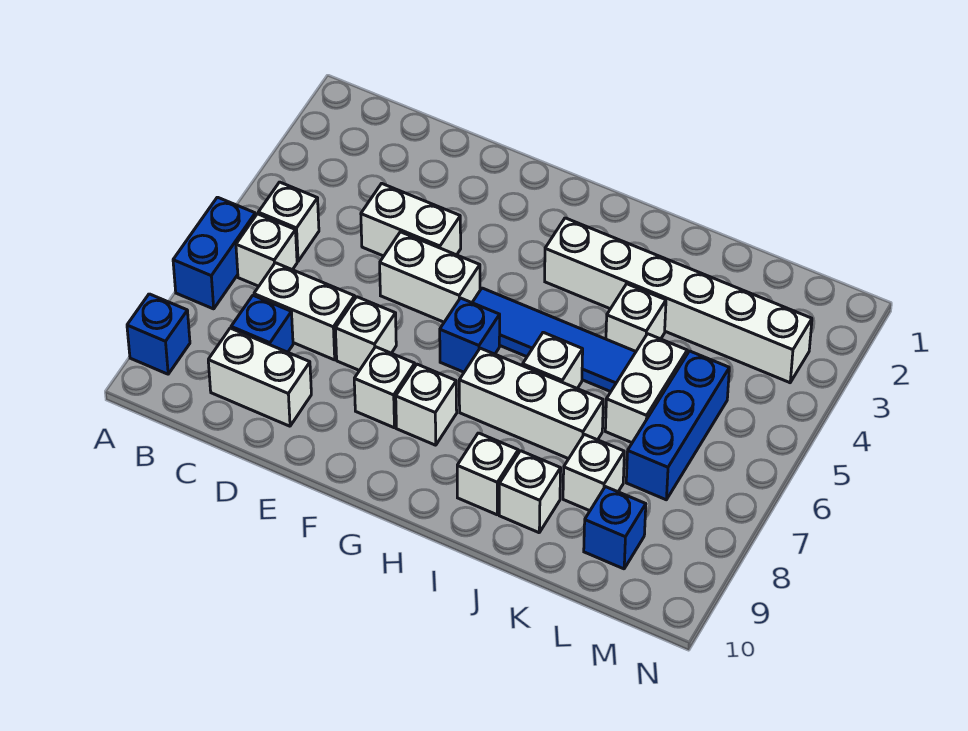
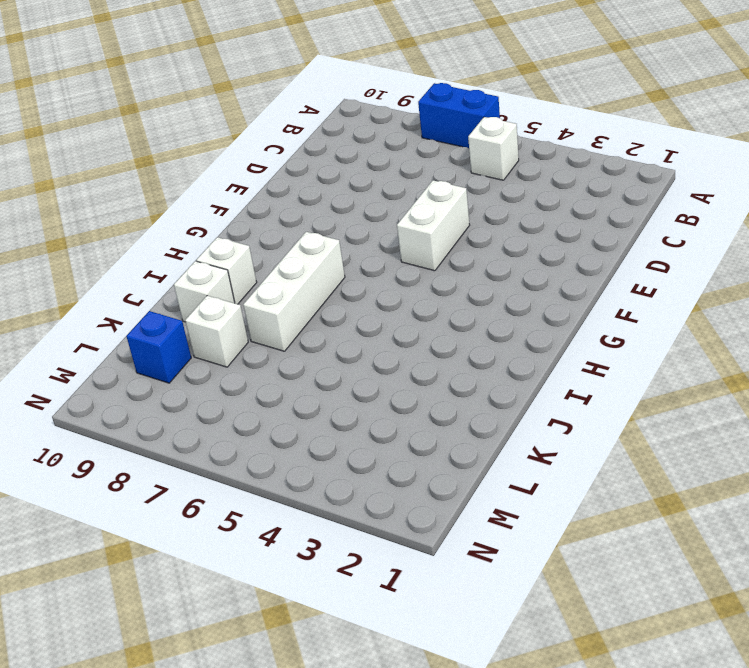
none -> blue brick A9 level 1
none -> white brick B6 level 1
none -> white brick C7:D7 level 1

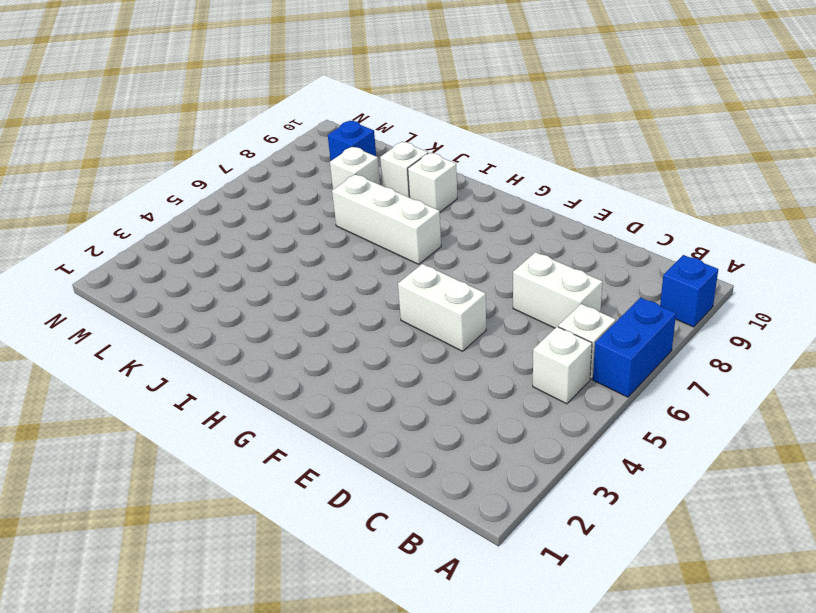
none -> blue brick C8 level 1
none -> white brick C9:D9 level 1
none -> white brick D4:E4 level 1

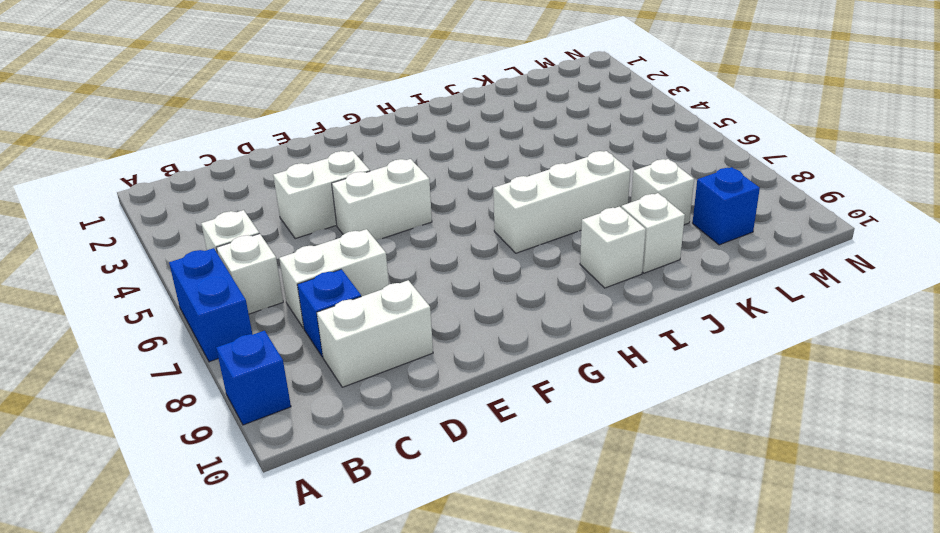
none -> white brick E7 level 1
none -> white brick F8 level 1
none -> blue tile G5:J5 level 1

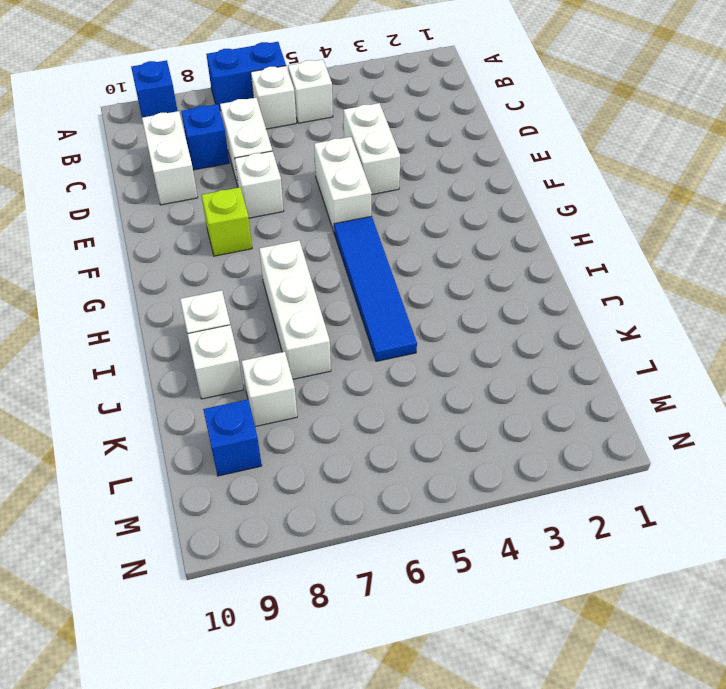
lime brick F8 level 1 -> white brick F8 level 1
none -> blue brick G6 level 1
none -> white brick G8 level 1
none -> white brick H3:M3 level 1

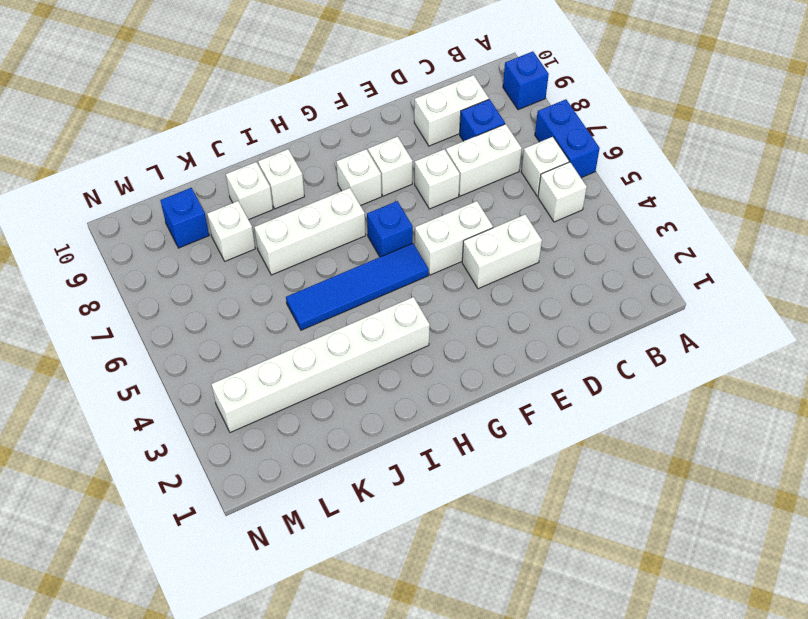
none -> white brick I6 level 1
none -> white brick J4 level 1
none -> white brick K5:K6 level 1

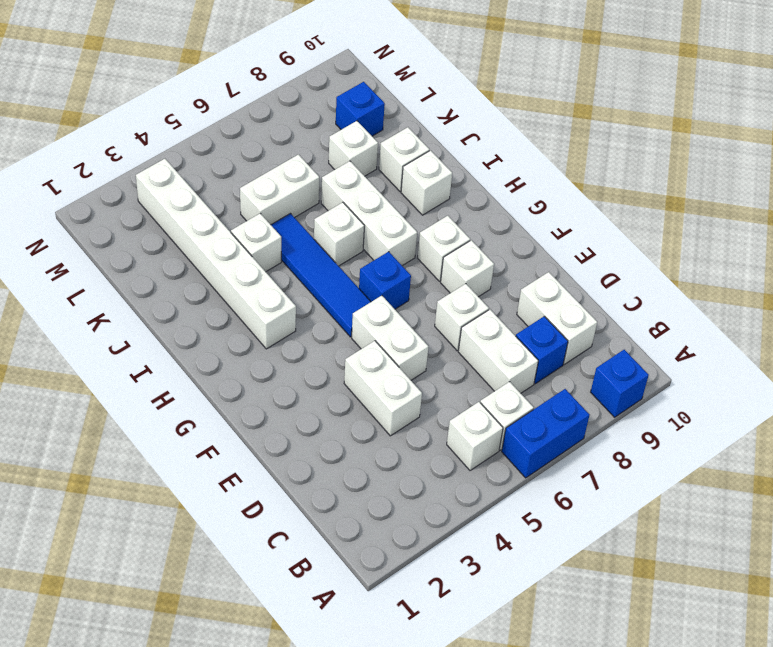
none -> blue brick L5:L7 level 1

